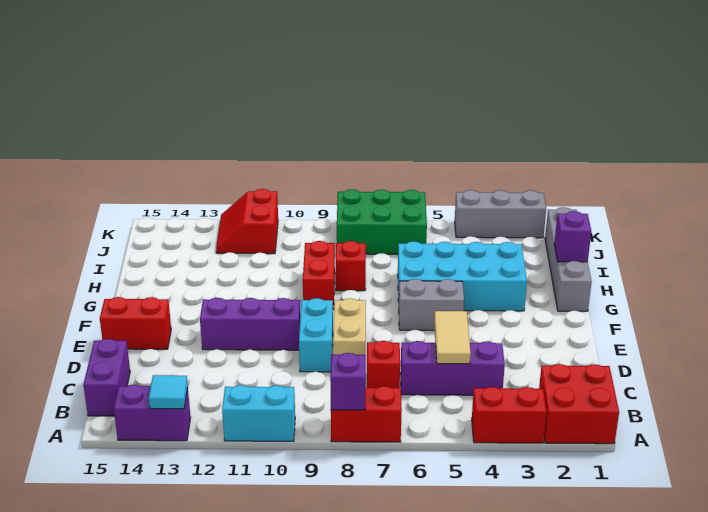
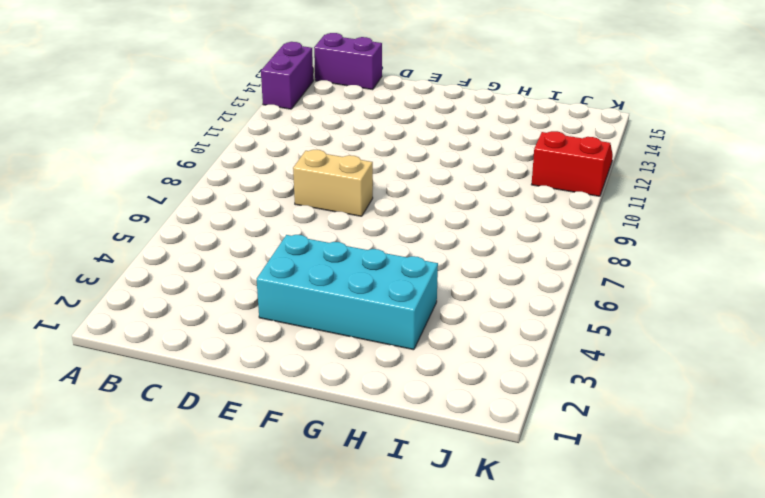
cyan brick E3:H4 level 1 -> cyan brick G3:H6 level 1
none -> red brick A1:B2 level 1
none -> red brick A3:A4 level 1
none -> red brick A7:A8 level 1

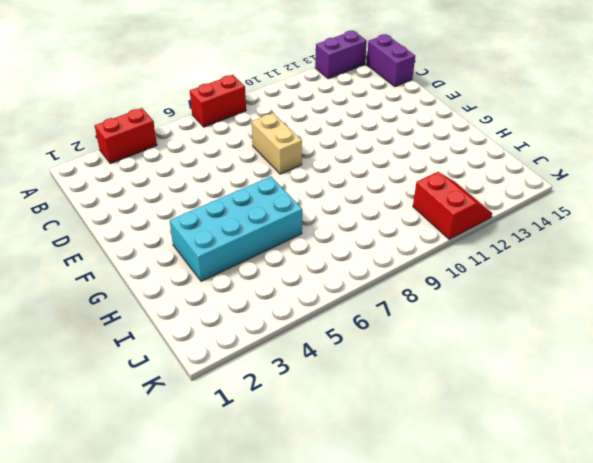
none -> red brick A1:B2 level 1
none -> cyan brick A10:A11 level 1
none -> purple brick C4:C6 level 1

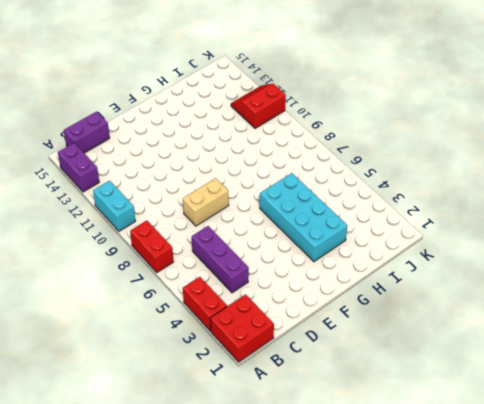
none -> red brick C7 level 1
none -> cyan brick D9:E9 level 1
none -> purple brick E10:E12 level 1

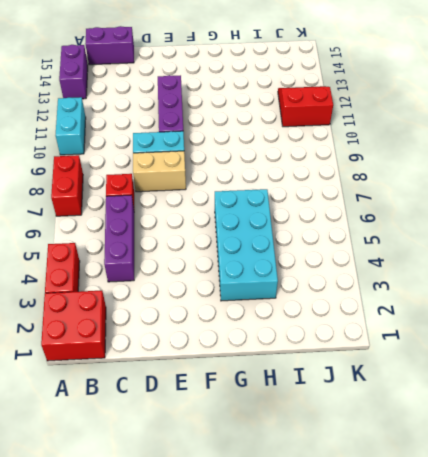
none -> red brick E14:E15 level 1
none -> grey brick F5:F6 level 1
none -> grey brick G1:J1 level 1

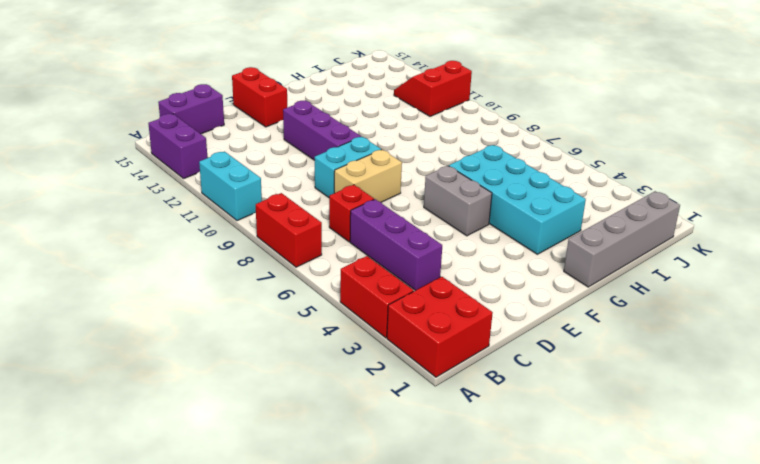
none -> red brick G9:H9 level 1
none -> red brick H8 level 1
none -> green brick J6:K8 level 1

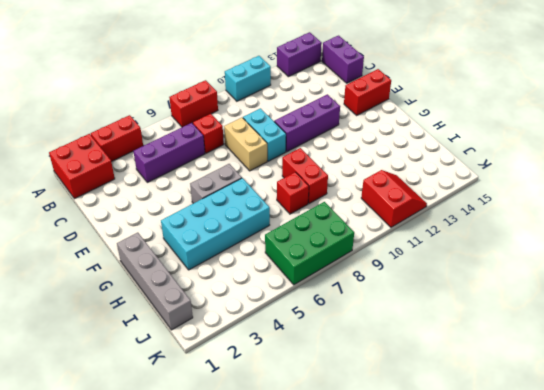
none -> grey brick K2:K4 level 1
none -> purple brick A8 level 2
none -> cyan tile A13 level 2

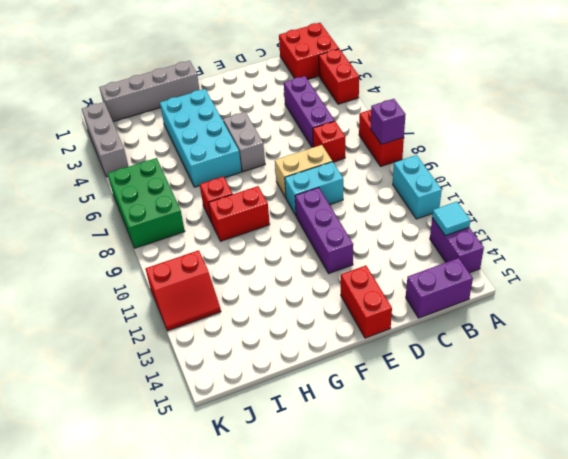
none -> tan tile C5:D5 level 2
none -> purple brick H1 level 2

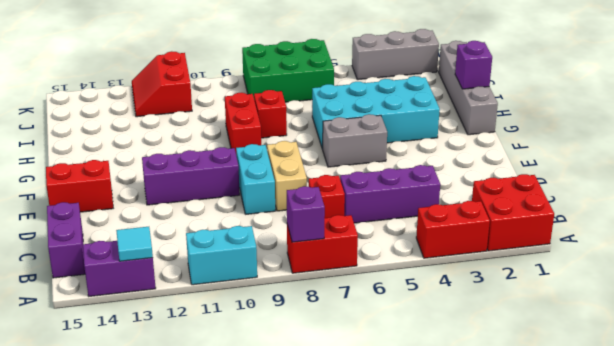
none -> tan tile C5:D5 level 2

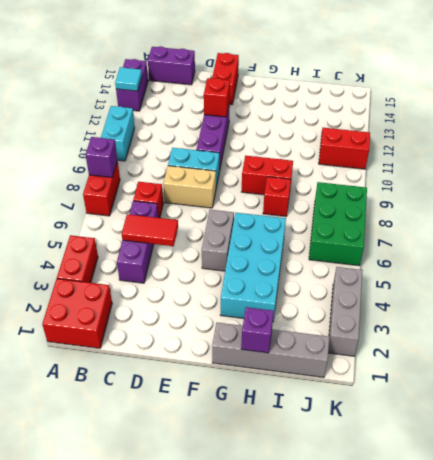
red tile C5:D5 level 2 -> tan tile C5:D5 level 2
red brick E12 level 2 -> none

